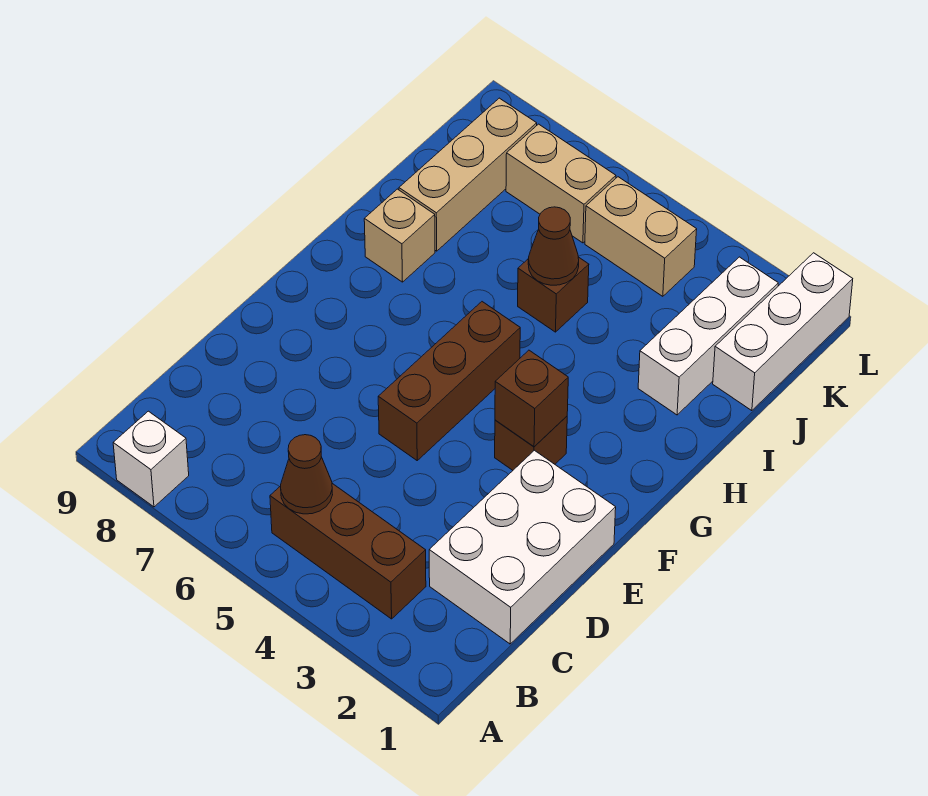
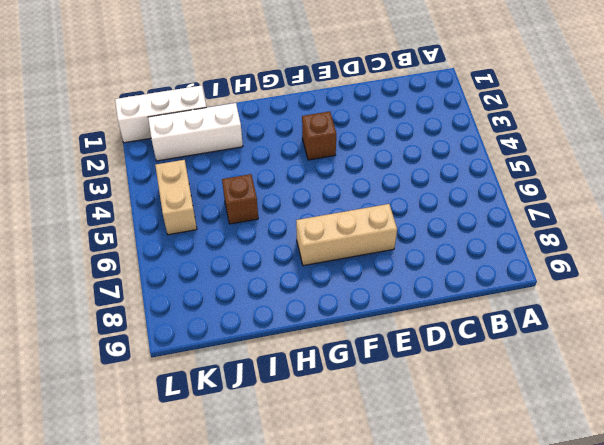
tan brick E7:G7 level 1 -> tan brick I8:K8 level 1
none -> white brick A8 level 1
none -> brown brick B3:B5 level 1
none -> white brick C1:E2 level 1

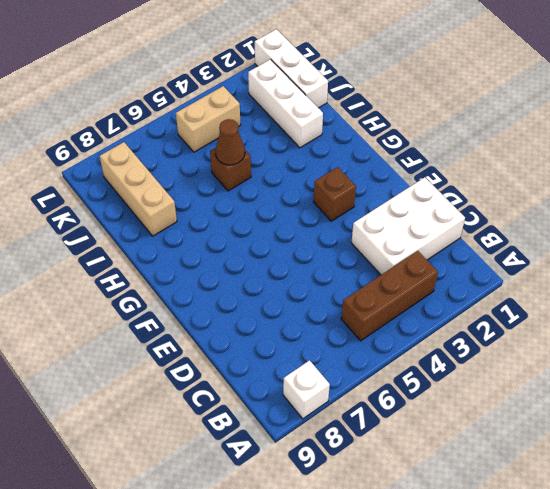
white brick C1:D3 level 1 -> white brick C1:E2 level 1
none -> brown brick E5:G5 level 1
none -> tan brick H8 level 1
none -> tan brick K6:K7 level 1

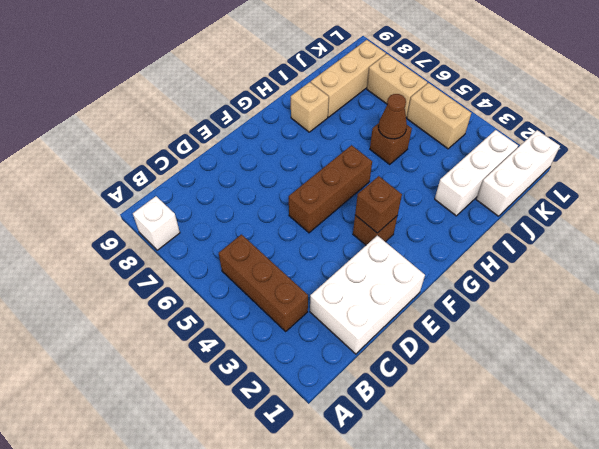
none -> brown cone B5 level 2

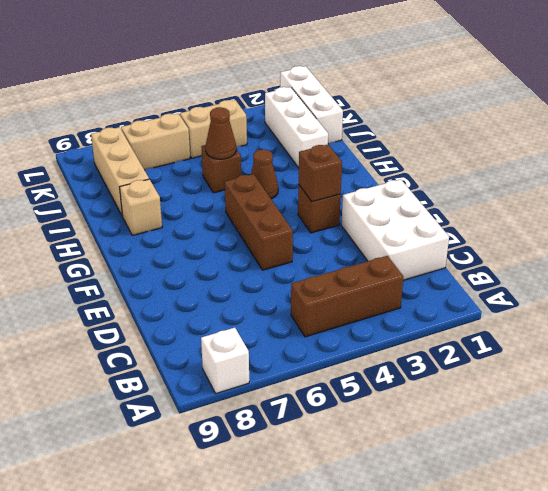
brown cone H4 level 1 -> brown cone B5 level 2

